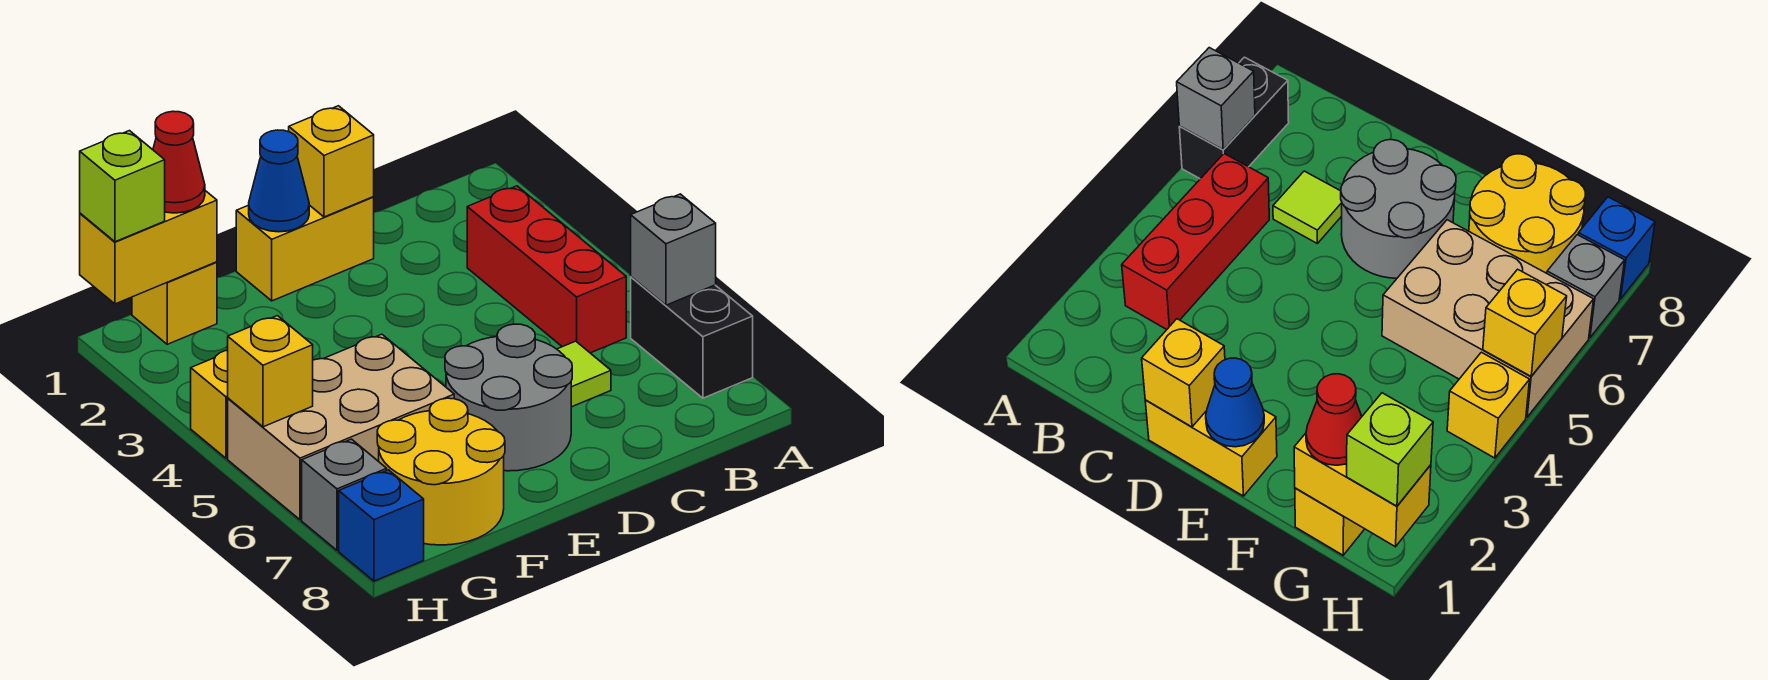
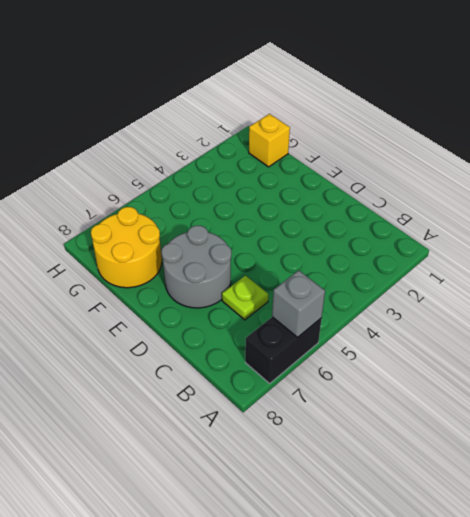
lime plate C6 level 1 -> lime tile C6 level 1
none -> red brick B3:B5 level 1
none -> yellow brick D1:E1 level 1
none -> tan brick F5:H6 level 1

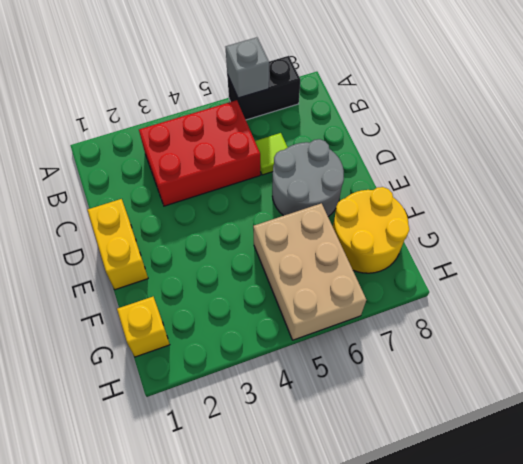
red brick B3:C5 level 1 -> red brick B3:B5 level 1
none -> yellow brick H4 level 1
none -> grey brick H7 level 1
none -> blue brick H8 level 1

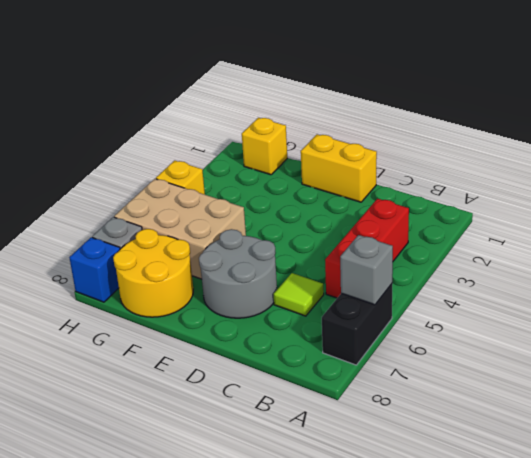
none -> yellow brick D1 level 2
none -> blue cone E1 level 2
none -> yellow brick G1:H1 level 2

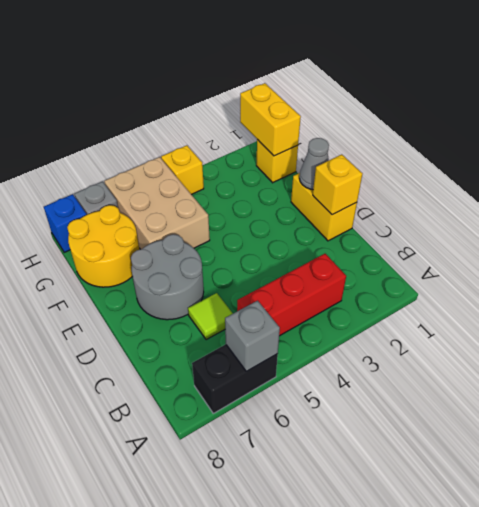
grey cone E1 level 2 -> blue cone E1 level 2
none -> yellow brick H5 level 2
none -> red cone G1 level 3
none -> lime brick H1 level 3

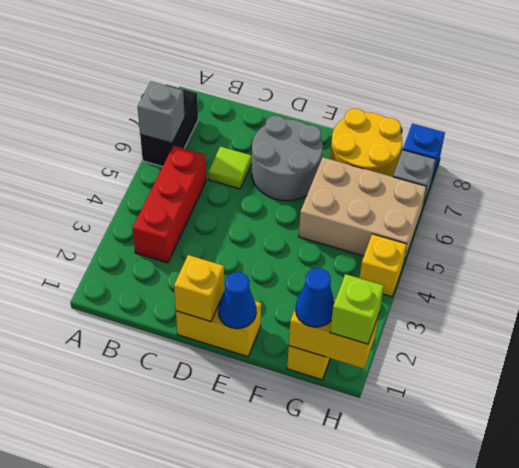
blue cone G1 level 3 -> red cone G1 level 3
none -> yellow brick H5 level 2

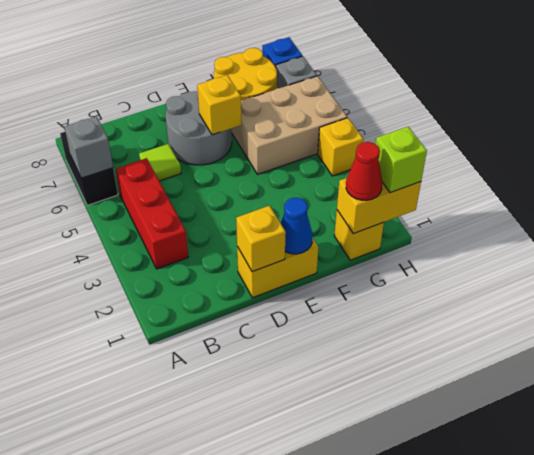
yellow brick E6 level 2 -> yellow brick H5 level 2

